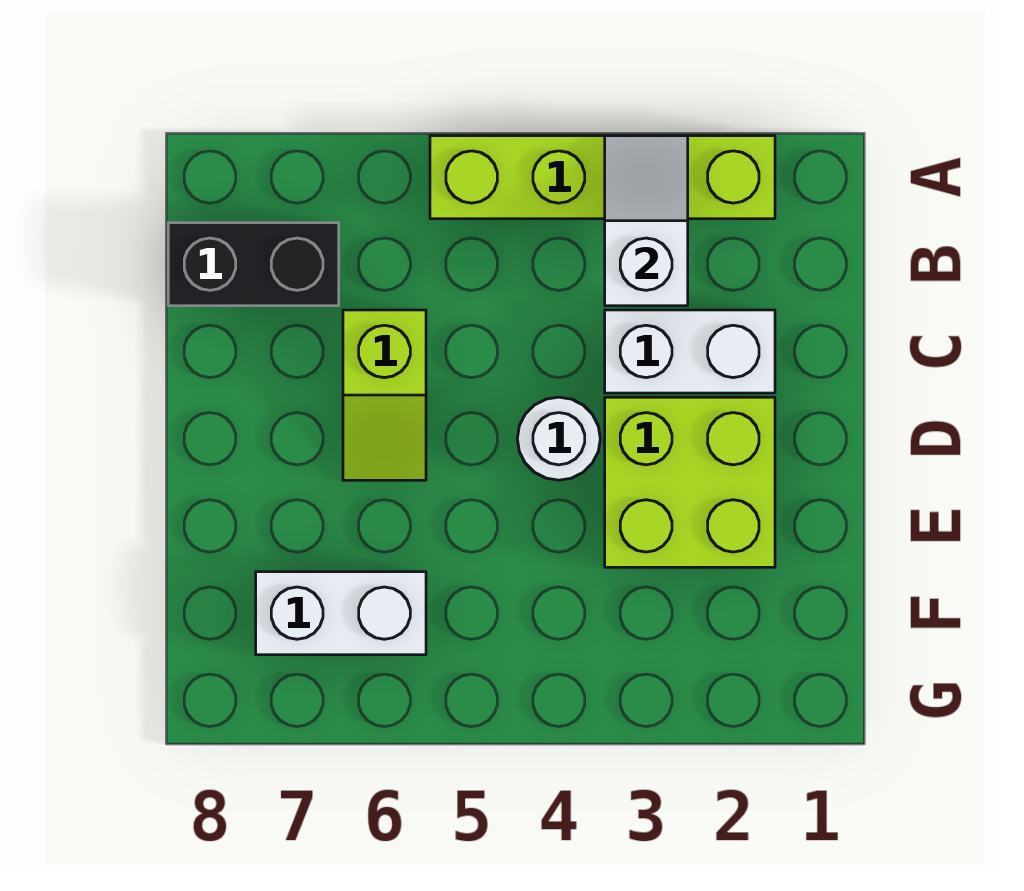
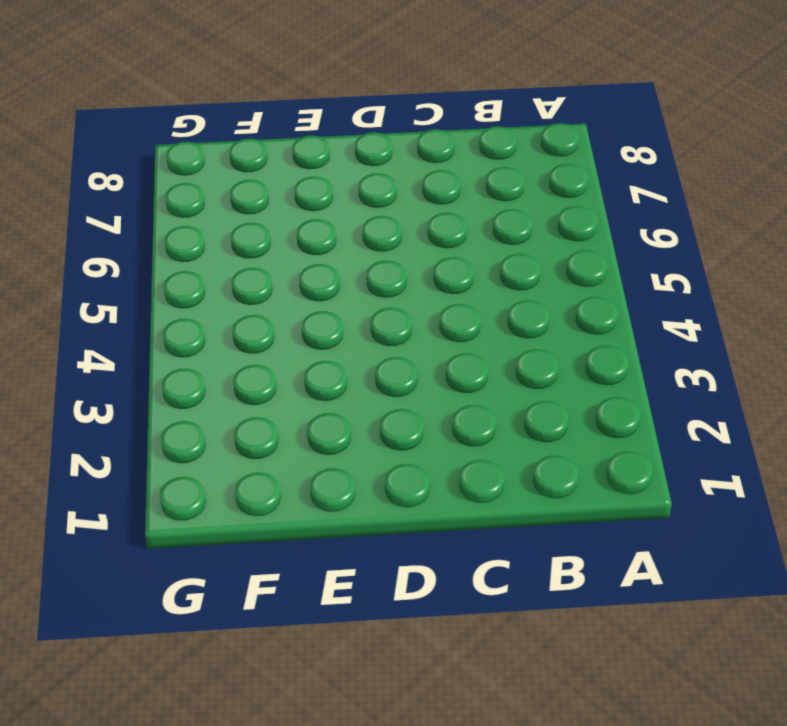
none -> lime brick A2:A5 level 1
none -> black brick B7:B8 level 1

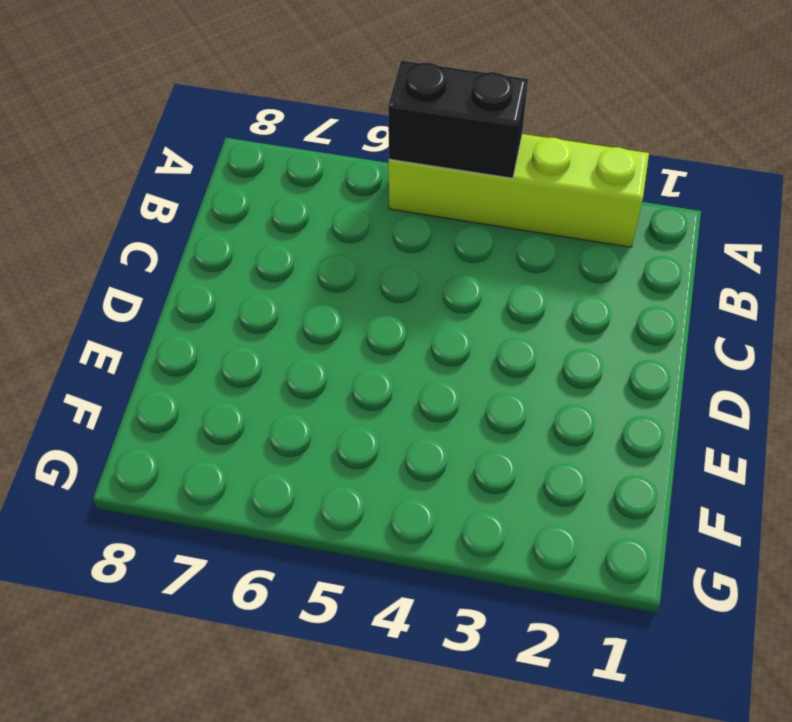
black brick A4:A5 level 2 -> black brick B7:B8 level 1
none -> white brick C2:C3 level 1
none -> lime slope C6:D6 level 1 top C

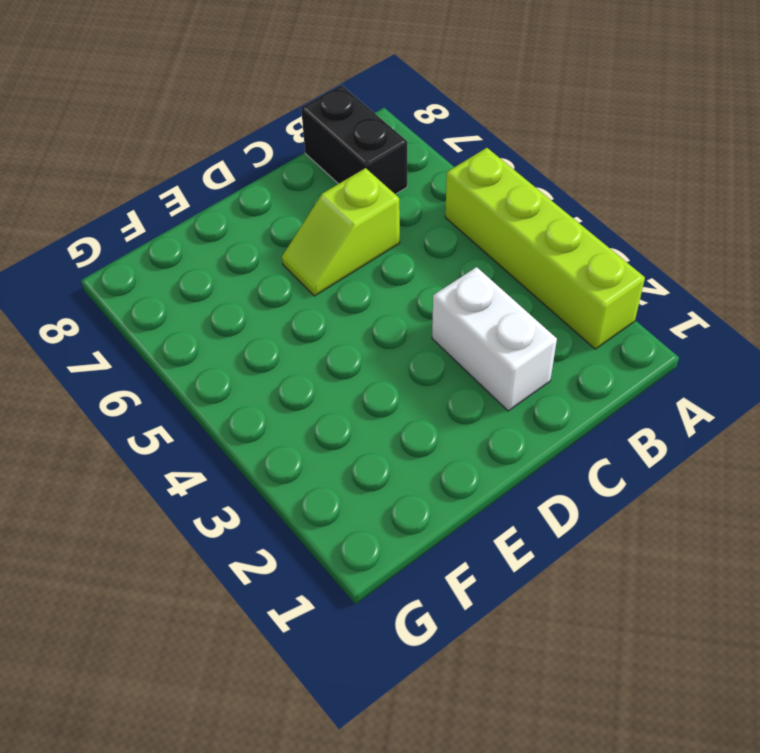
none -> lime brick D2:E3 level 1
none -> white round brick D4 level 1

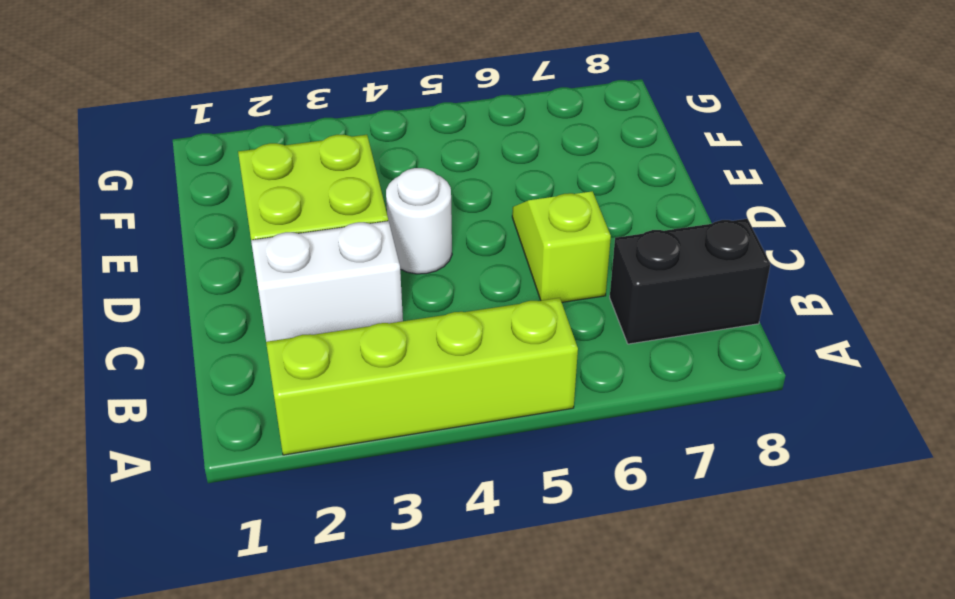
none -> white brick F6:F7 level 1
none -> white slope A3:B3 level 2 top B

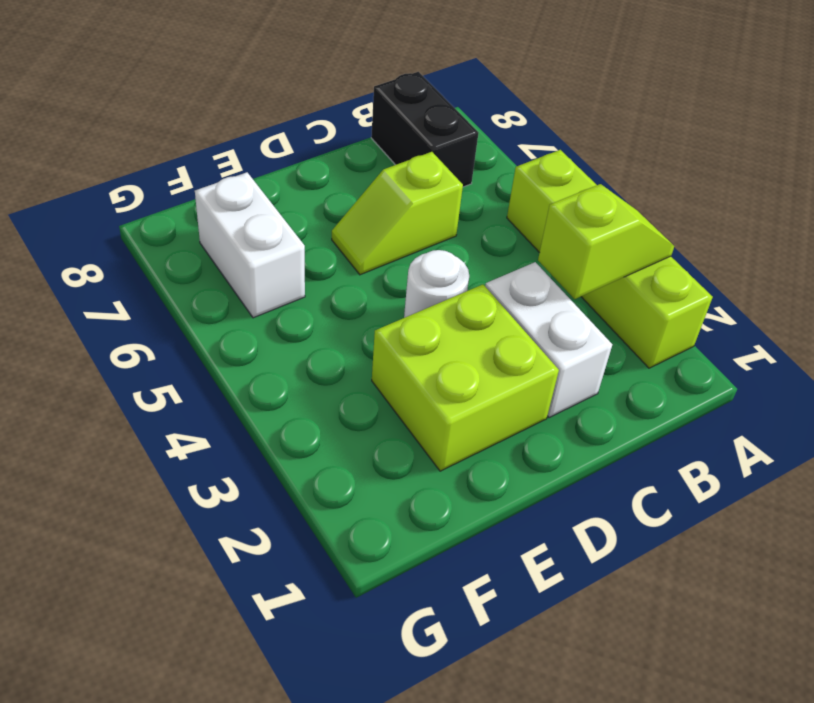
lime slope A3:B3 level 2 top B -> white slope A3:B3 level 2 top B

